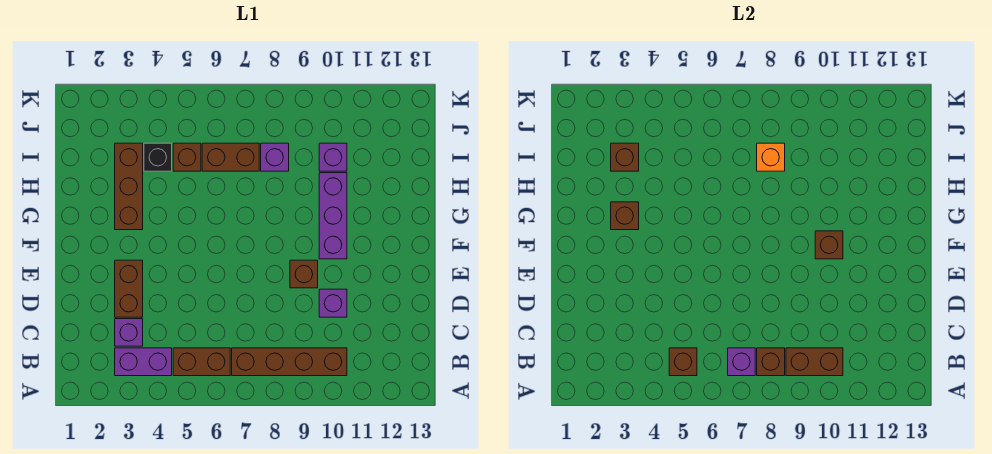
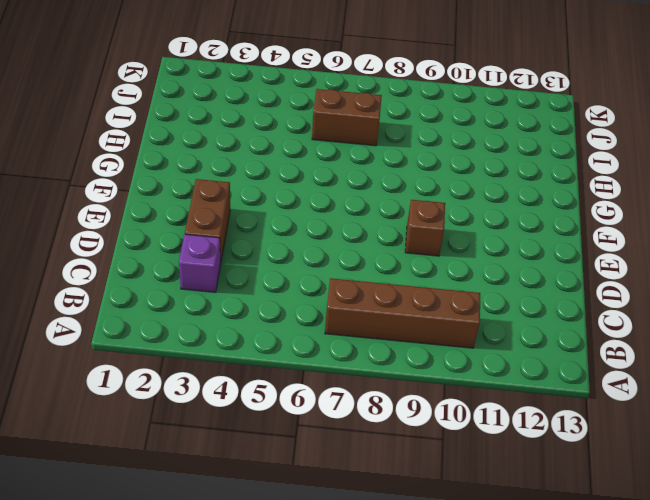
none -> purple brick B3:B4 level 1
none -> brown brick B5:B6 level 1
none -> purple brick D10 level 1

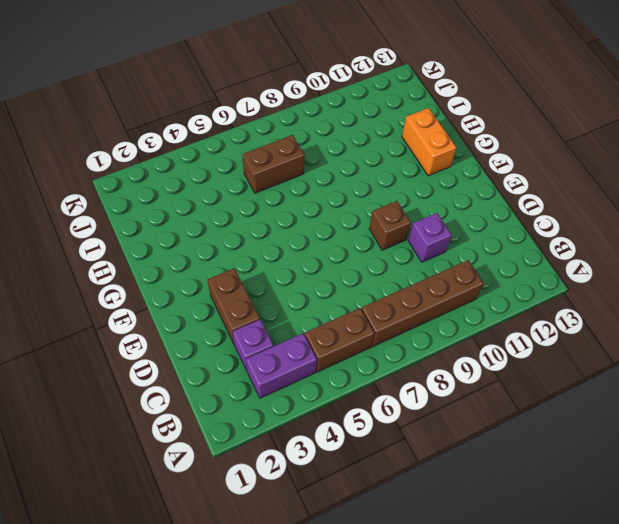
orange brick G12:H12 level 1 -> none
none -> purple brick F10:H10 level 1
none -> brown brick G3:I3 level 1
none -> black brick I4 level 1

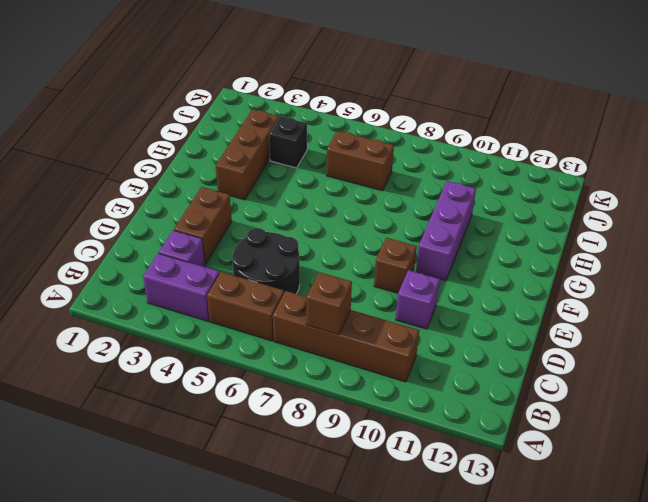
black round brick C5:D6 level 1 -> none
none -> brown brick I5 level 1
none -> purple brick I8 level 1
none -> purple brick I10 level 1

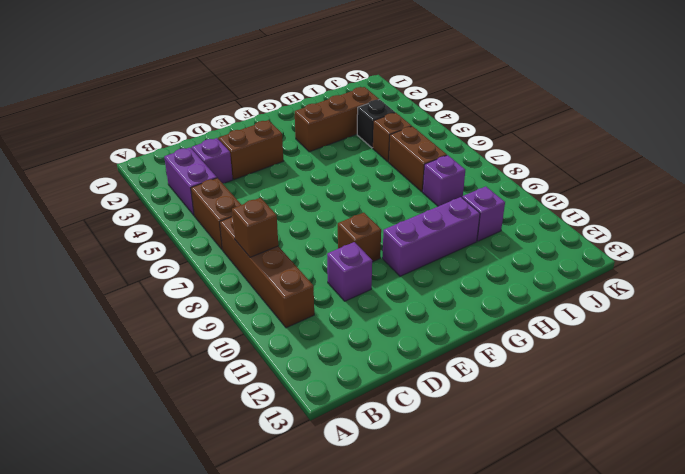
none -> brown brick B5 level 2
none -> purple brick B7 level 2
none -> brown brick B9:B10 level 2

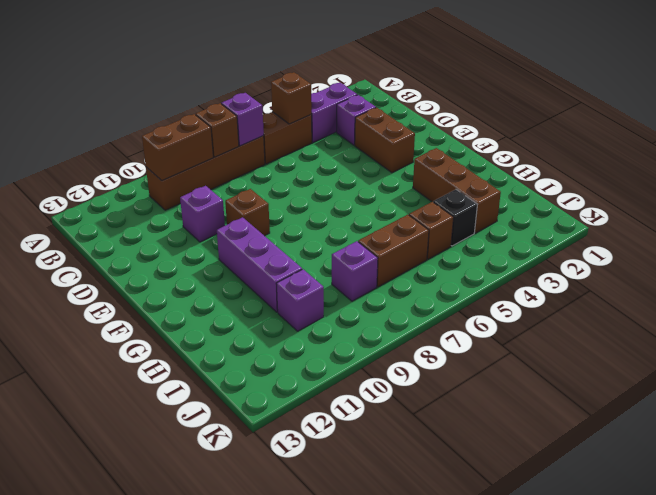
none -> brown brick F10 level 2
none -> brown brick G3 level 2
none -> brown brick I3 level 2

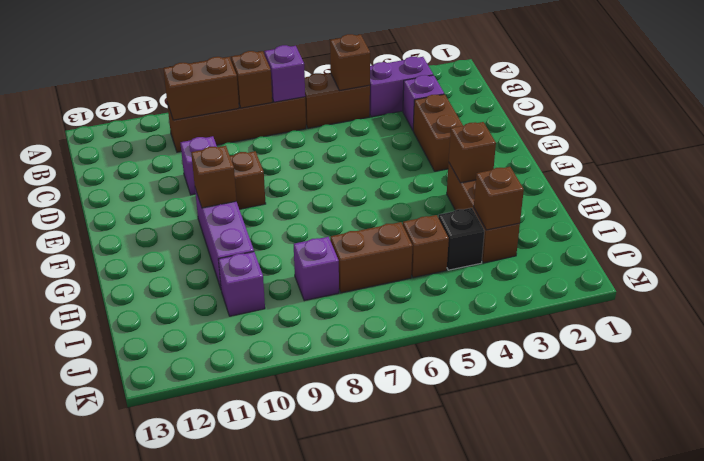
none -> orange brick I8 level 2

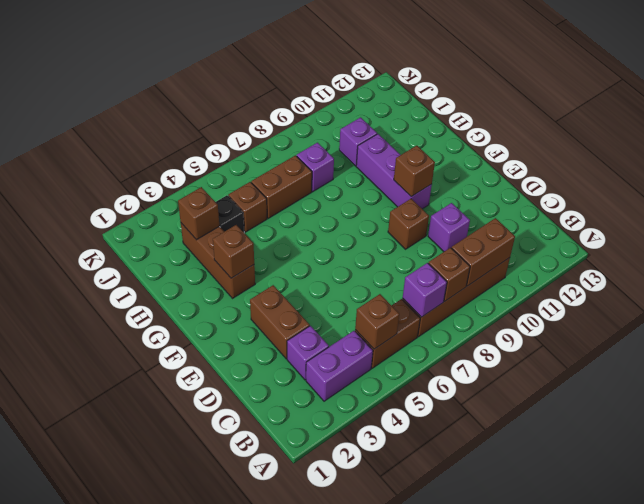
none -> orange brick I8 level 2

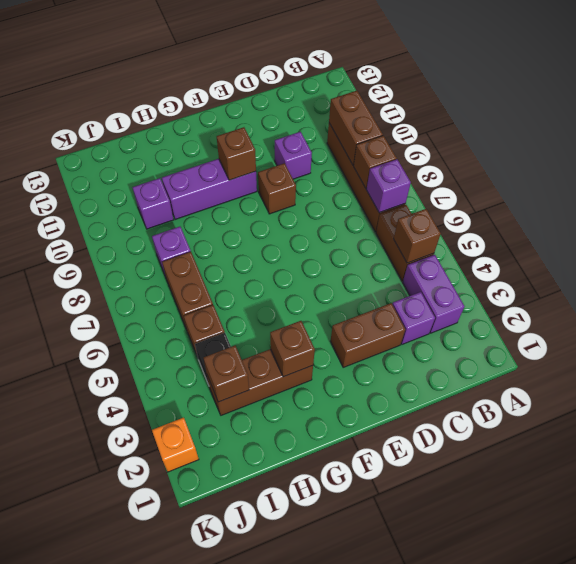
orange brick K2 level 1 -> orange brick I8 level 2

